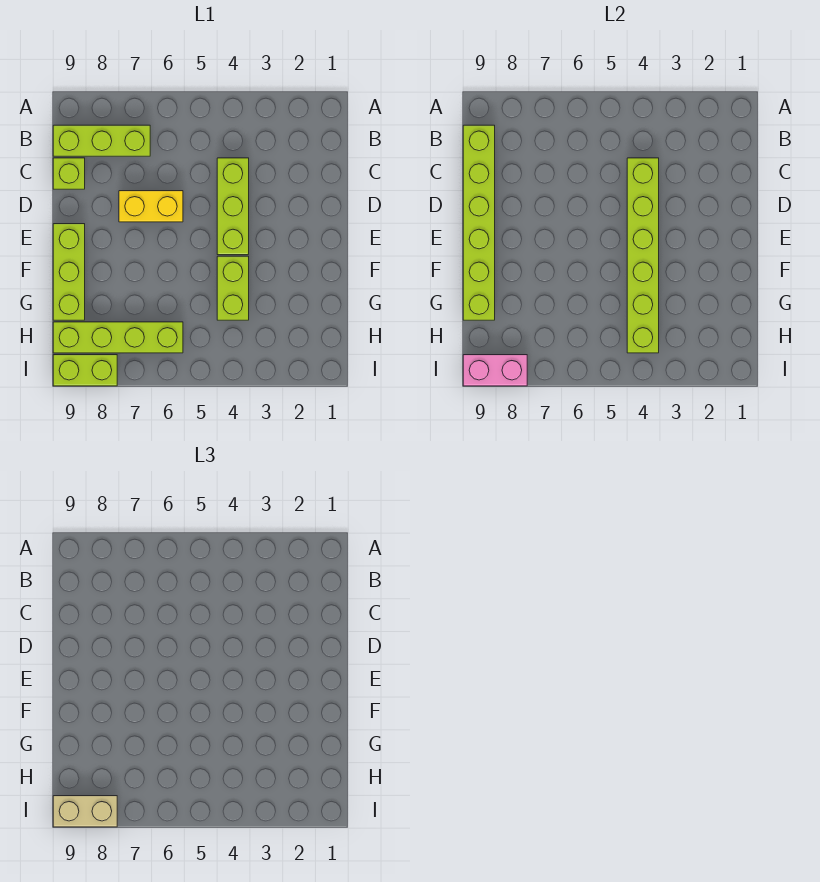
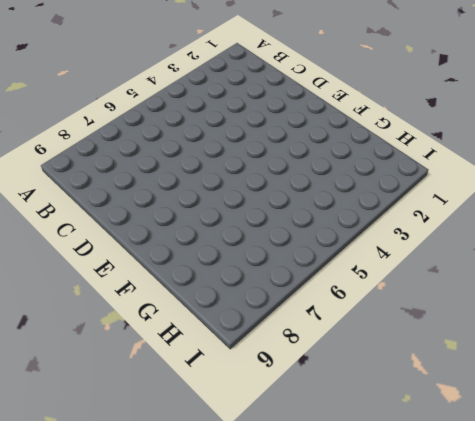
none -> lime brick B7:B9 level 1
none -> lime brick C4:E4 level 1
none -> lime brick C9 level 1

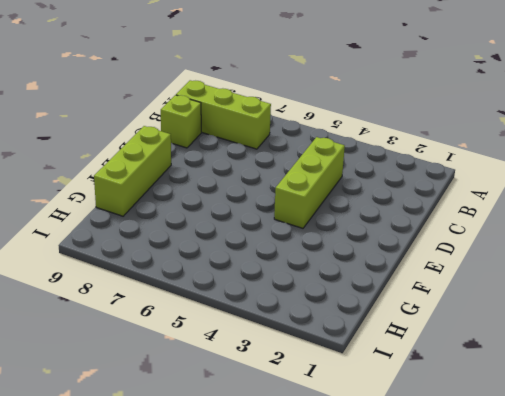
none -> yellow brick D6:D7 level 1
none -> lime brick F4:G4 level 1
none -> lime brick H6:H9 level 1

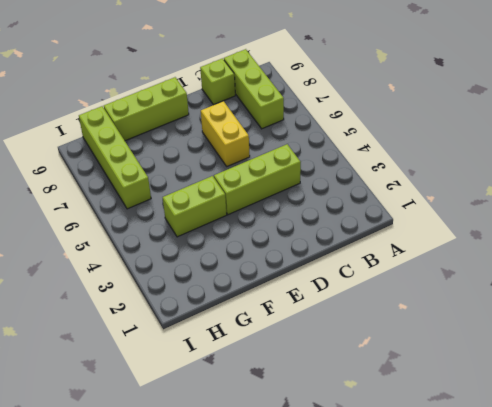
none -> lime brick I8:I9 level 1
none -> lime brick B9:G9 level 2
none -> lime brick C4:H4 level 2

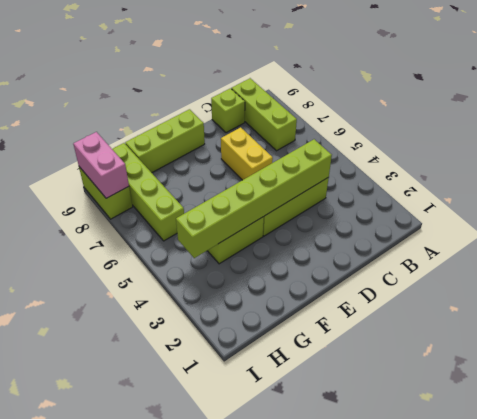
none -> lime brick B9:G9 level 2
none -> tan brick I8:I9 level 3

